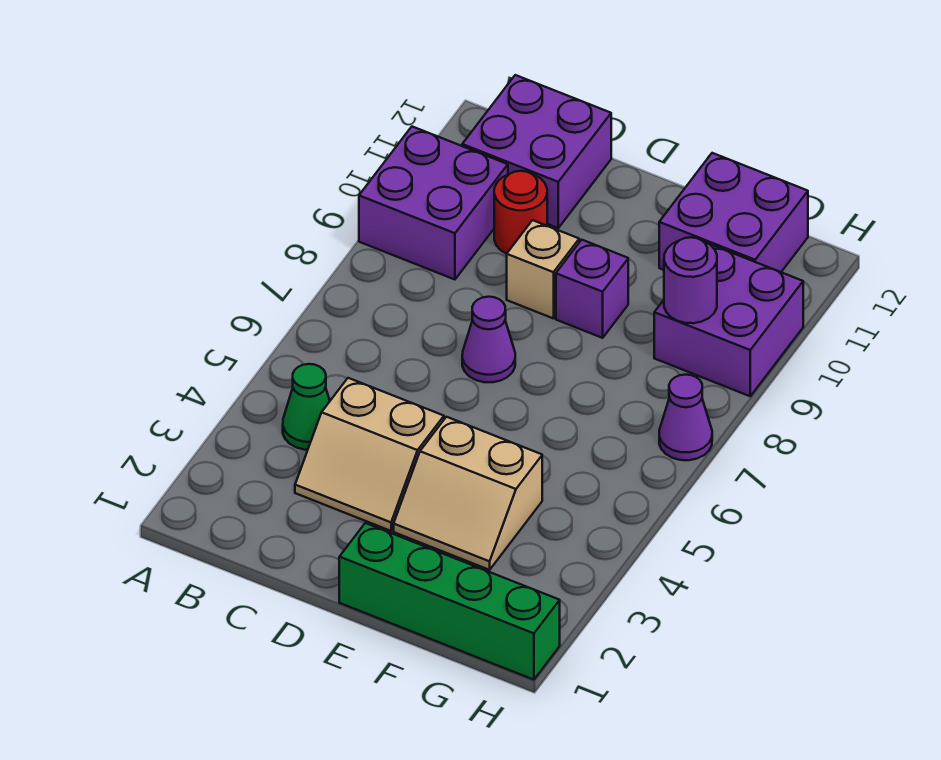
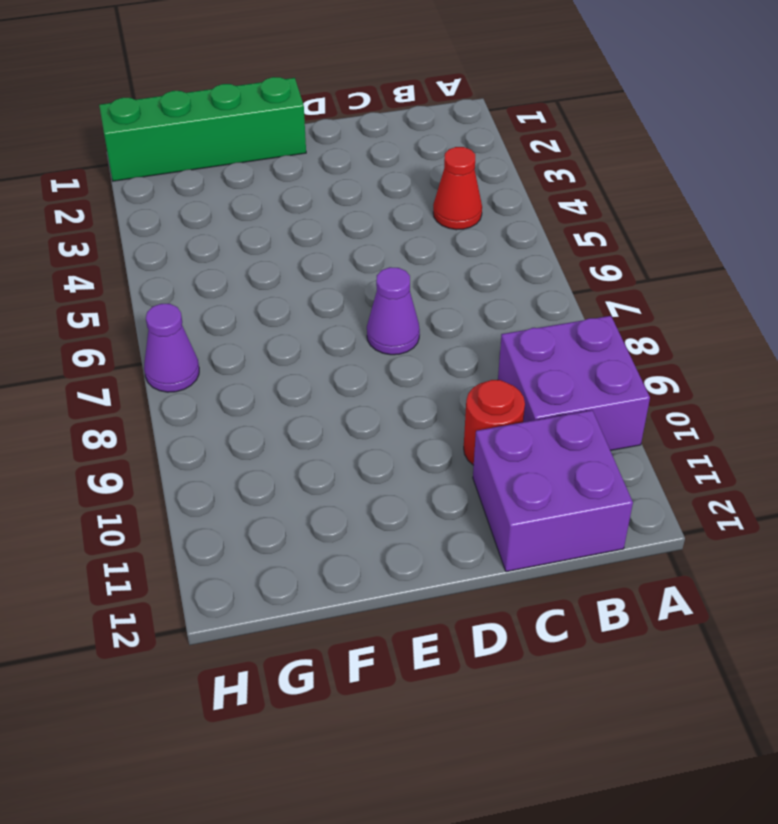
red cone B4 level 1 -> green cone B4 level 1
none -> tan slope C3:D4 level 1 top 4
none -> tan brick D9 level 1
none -> tan slope E3:F4 level 1 top 4

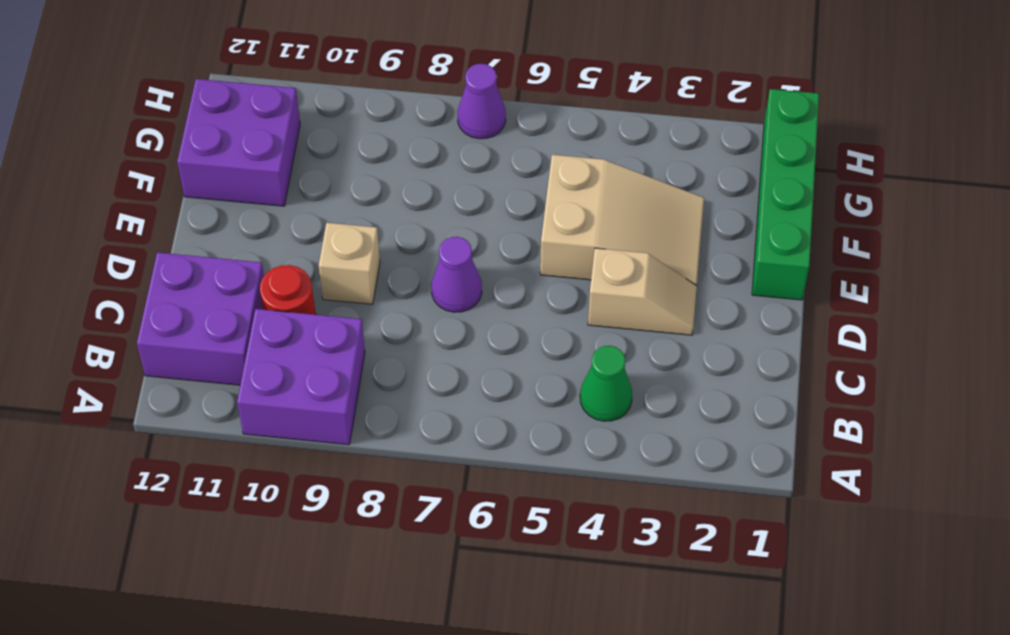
tan slope D3:D4 level 1 top 4 -> tan slope C3:D4 level 1 top 4
tan slope E3:F5 level 1 top 5 -> tan slope E3:F4 level 1 top 4
none -> purple brick E9 level 1
none -> purple brick G9:H10 level 1
none -> purple round brick G9 level 2

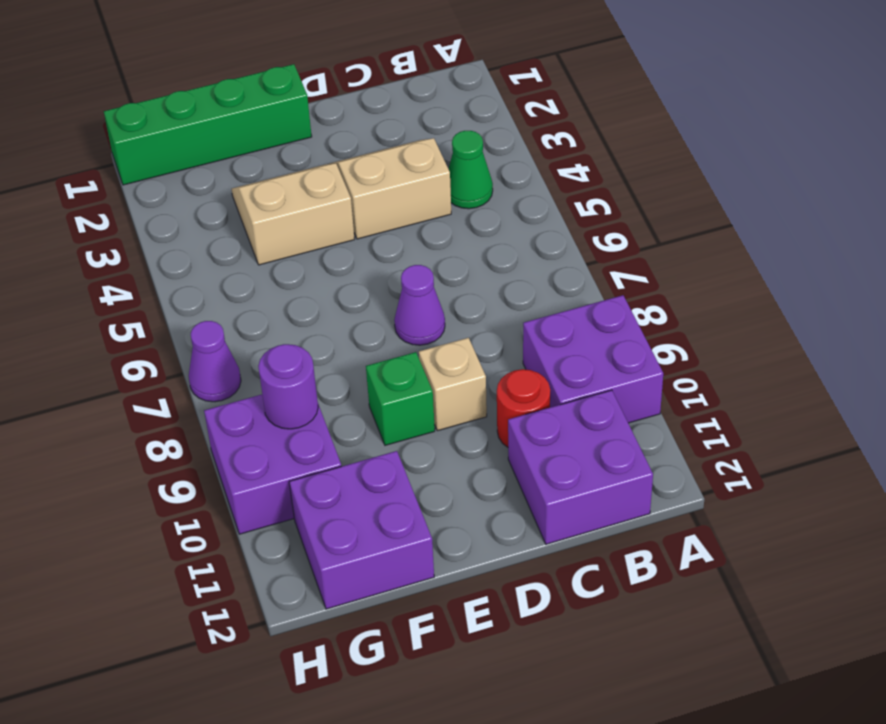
green brick E9 level 1 -> purple brick E9 level 1

